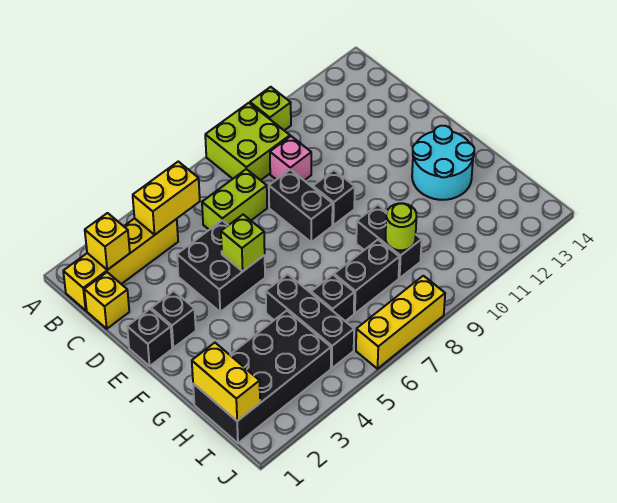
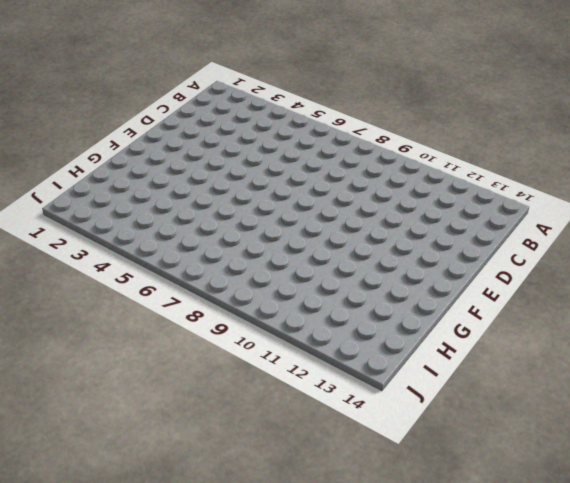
none -> lime brick A8:B9 level 1
none -> lime brick A10 level 1
none -> yellow brick B1:B4 level 1

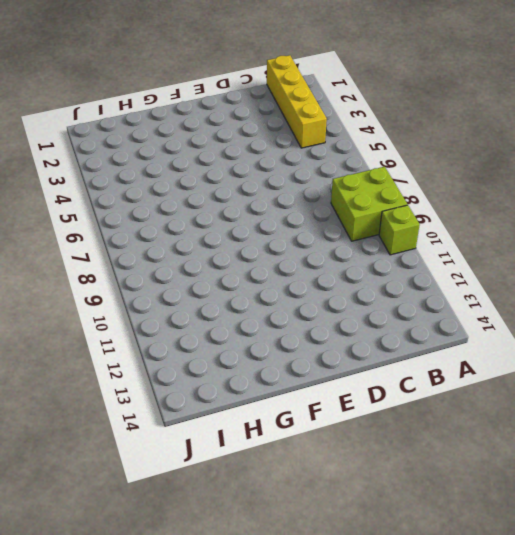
none -> yellow brick C1 level 1
none -> lime brick C6:C7 level 1
none -> pink brick C9 level 1

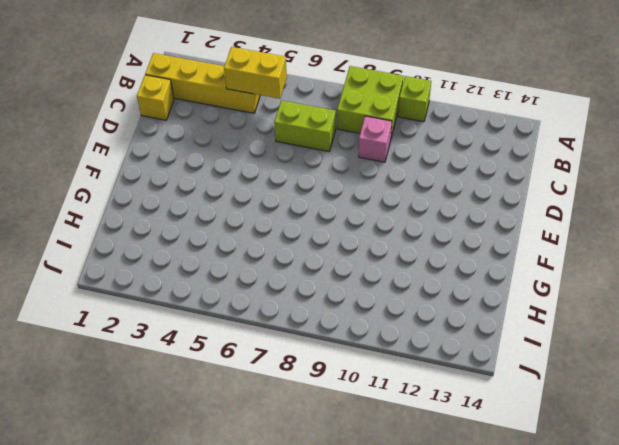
none -> black brick D4:E5 level 1
none -> black brick D8:E8 level 1
none -> black brick E1 level 1

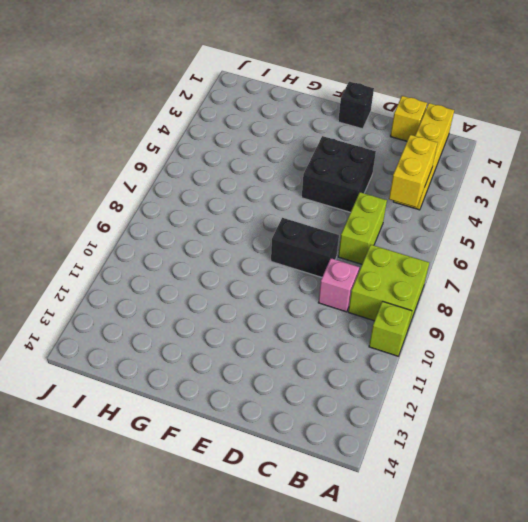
none -> black brick E2 level 1
none -> black brick E9 level 1
none -> cyan round brick F12:G13 level 1

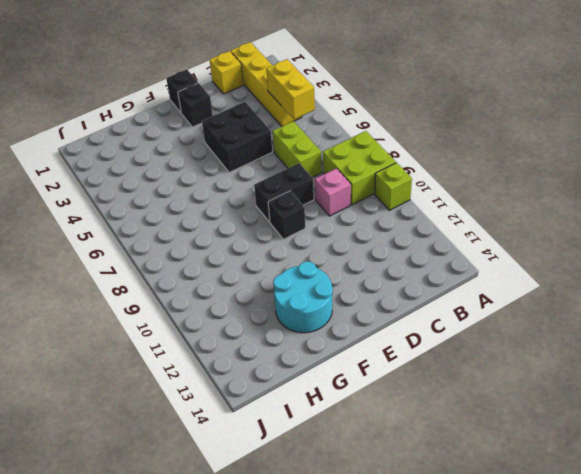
none -> black brick G5:I5 level 1
none -> black brick G9:H9 level 1
none -> black brick H1:I4 level 1

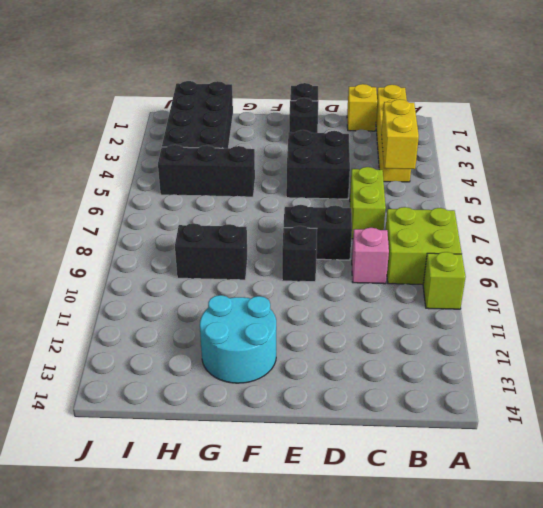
none -> black brick H6 level 1
none -> black brick H7:H8 level 1
none -> yellow brick J6:J8 level 1

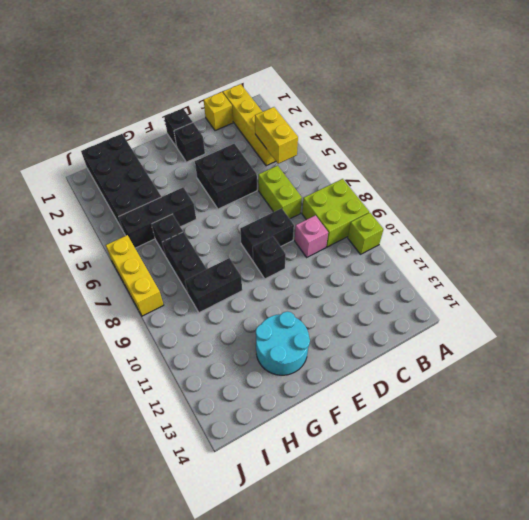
none -> yellow brick B2 level 2
none -> lime brick E5 level 2
none -> yellow brick H1:I1 level 2

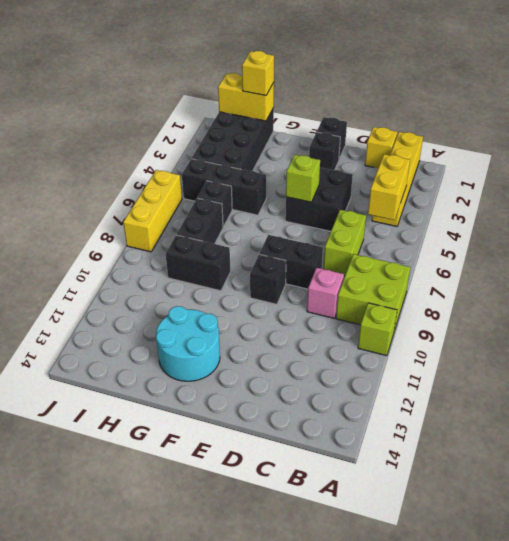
yellow brick H1 level 3 -> yellow brick B2 level 2
none -> lime round brick H9 level 2

